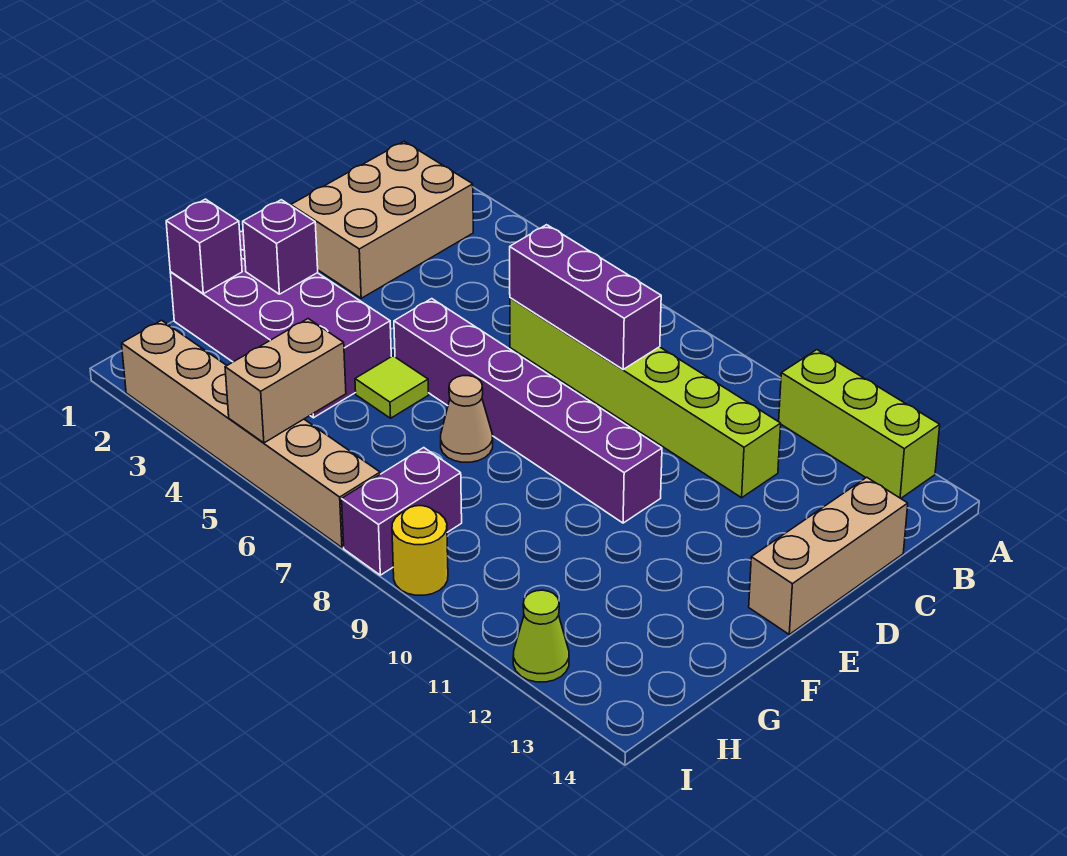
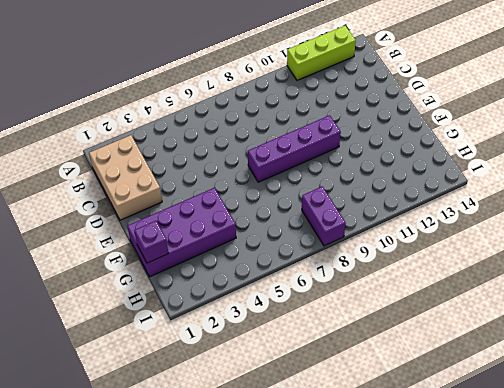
purple brick E7:E10 level 1 -> purple brick E5:E10 level 1
none -> lime brick C6:C11 level 1
none -> tan brick C14:E14 level 1
none -> lime tile F5 level 1

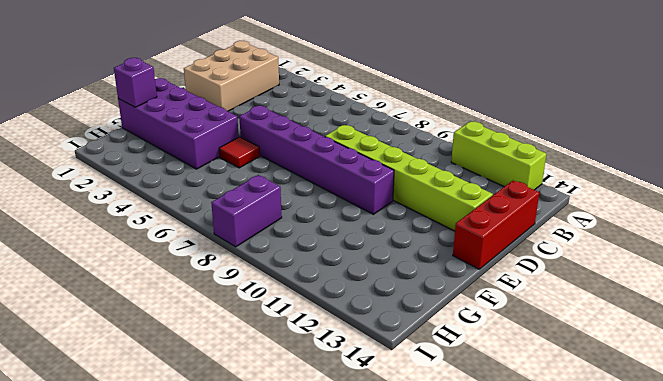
red brick C14:E14 level 1 -> tan brick C14:E14 level 1
lime brick D8:D13 level 1 -> lime brick C6:C11 level 1
red tile F5 level 1 -> lime tile F5 level 1
none -> tan cone F7 level 1
none -> tan brick I2:I7 level 1
none -> yellow round brick I9 level 1

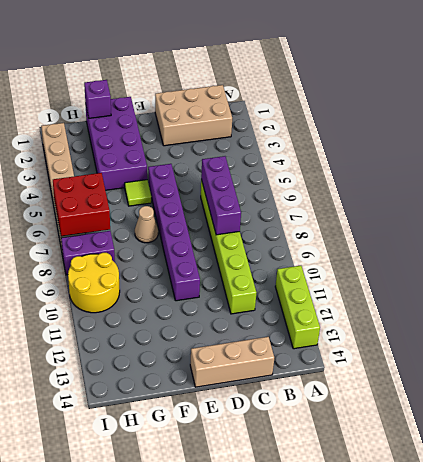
red brick H6:I7 level 2 -> none
yellow round brick H9:I10 level 1 -> yellow round brick I9 level 1
none -> lime cone I12 level 1
none -> purple brick F2 level 2
none -> tan brick H5:I5 level 2

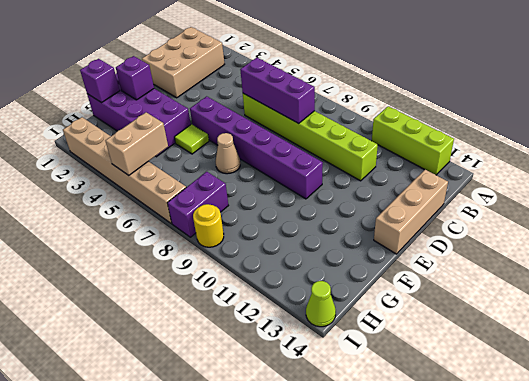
lime cone I14 level 1 -> lime cone I12 level 1

